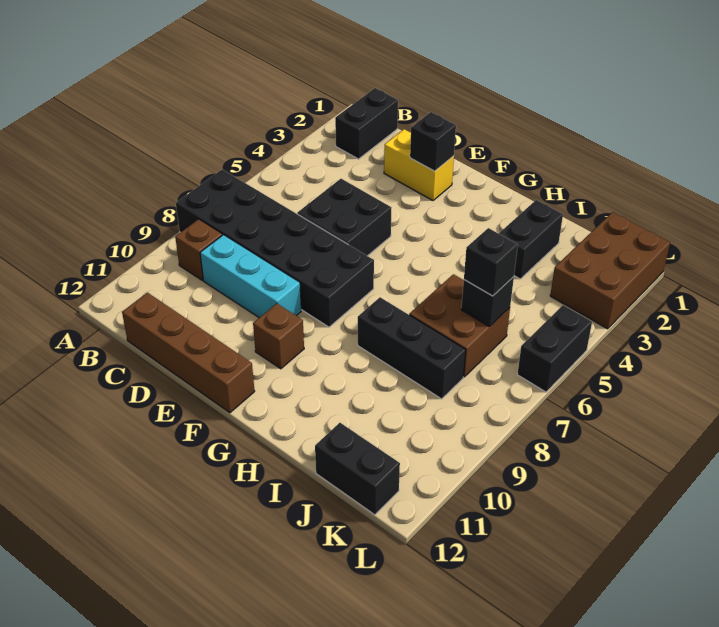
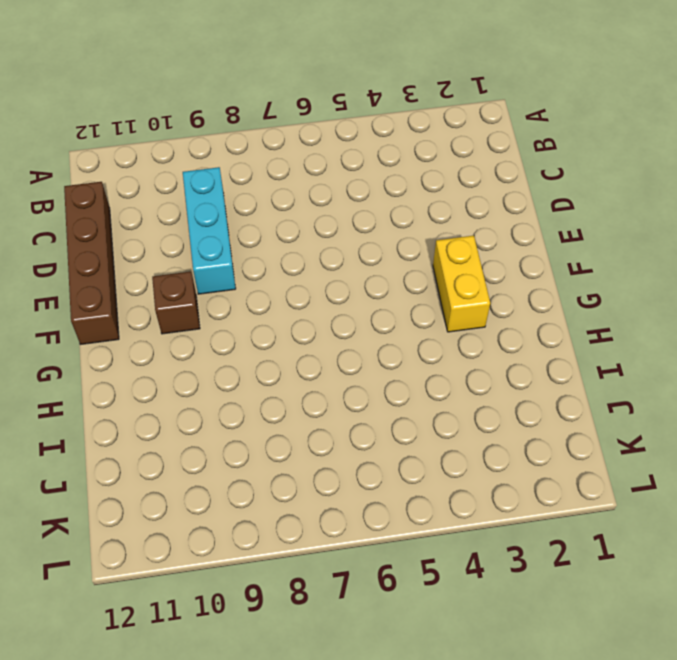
yellow brick F3:G3 level 1 -> yellow brick D2:E2 level 1
none -> black brick A7:F8 level 1
none -> black brick B1:B2 level 1
none -> brown brick B9 level 1

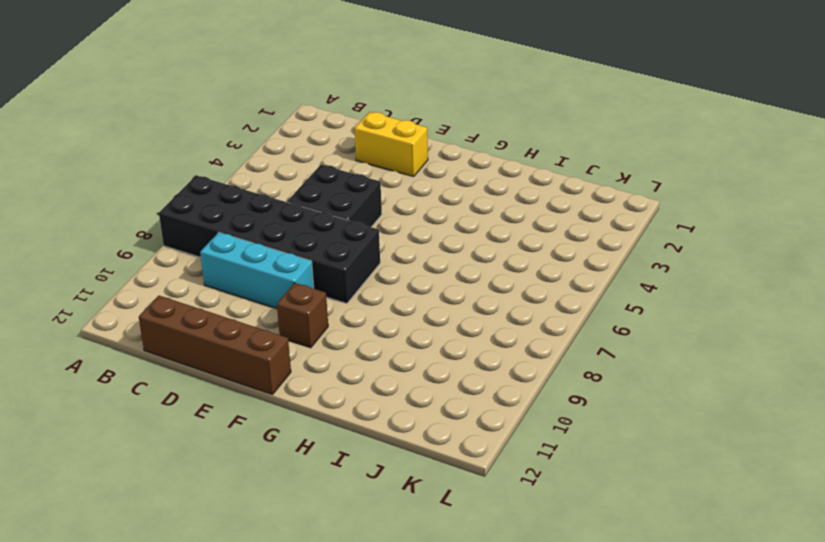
none -> black brick B1:B2 level 1
none -> brown brick B9 level 1
none -> black brick H8:J8 level 1

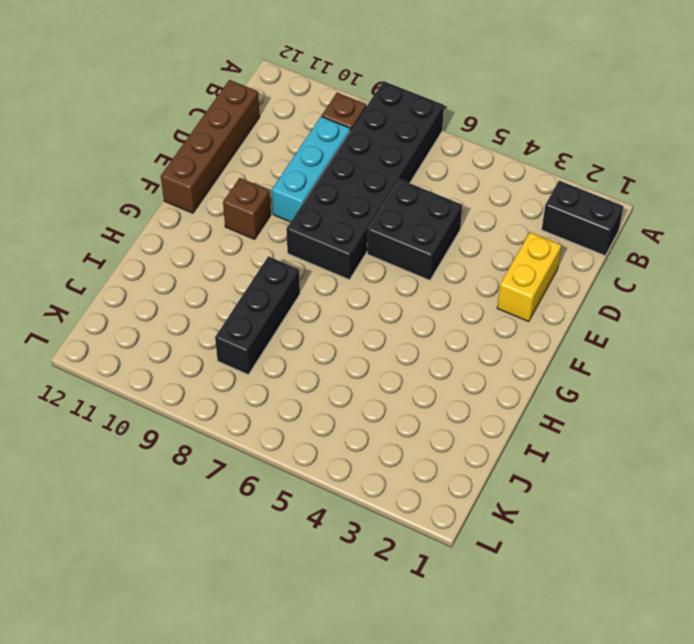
none -> black brick I2:I3 level 1
none -> brown brick I6:J7 level 1
none -> black brick J12:K12 level 1

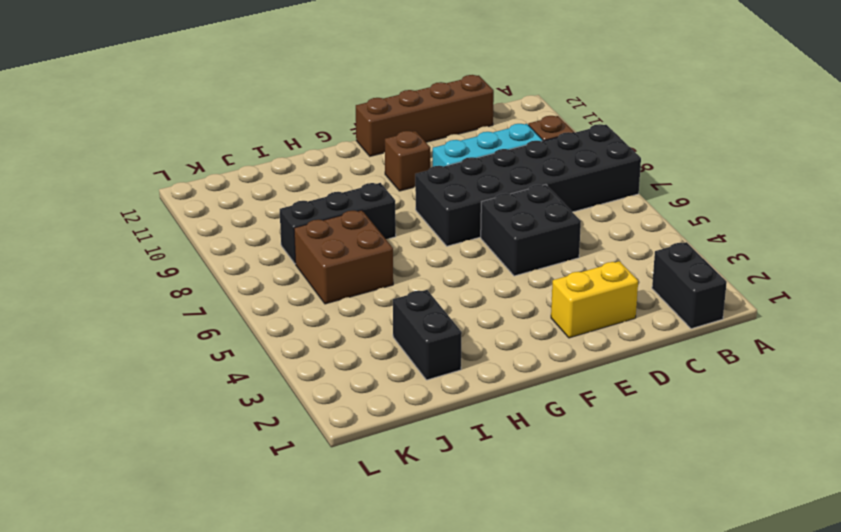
none -> black brick J12:K12 level 1
none -> brown brick K1:L3 level 1
none -> black brick L5:L6 level 1

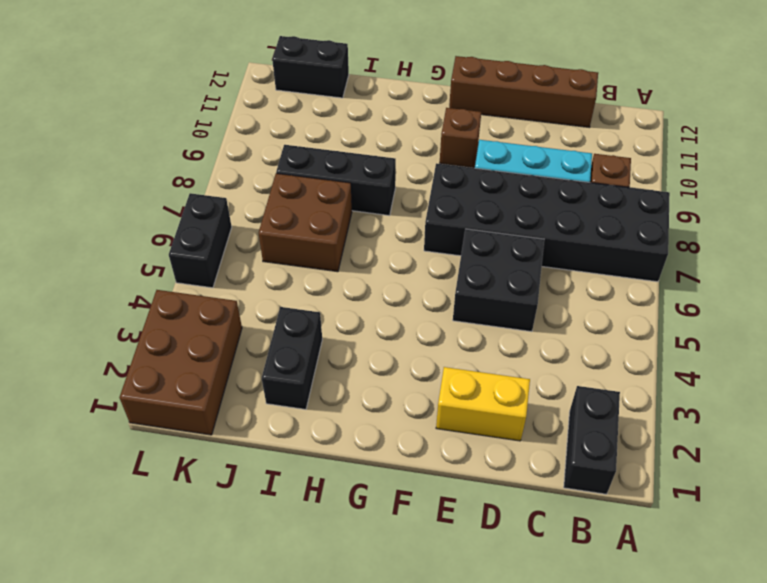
none -> black brick E2 level 2
none -> black brick J6 level 2
none -> black brick J6 level 3

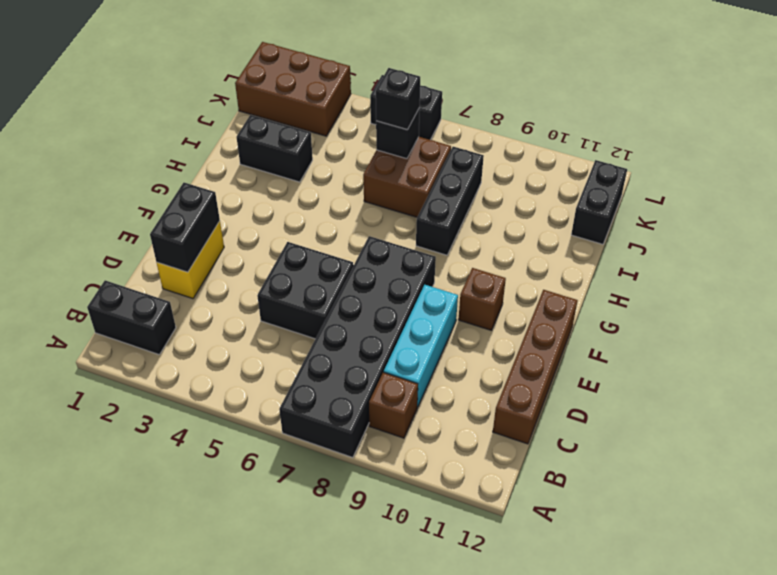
black brick D2:E2 level 2 -> black brick E2 level 2

